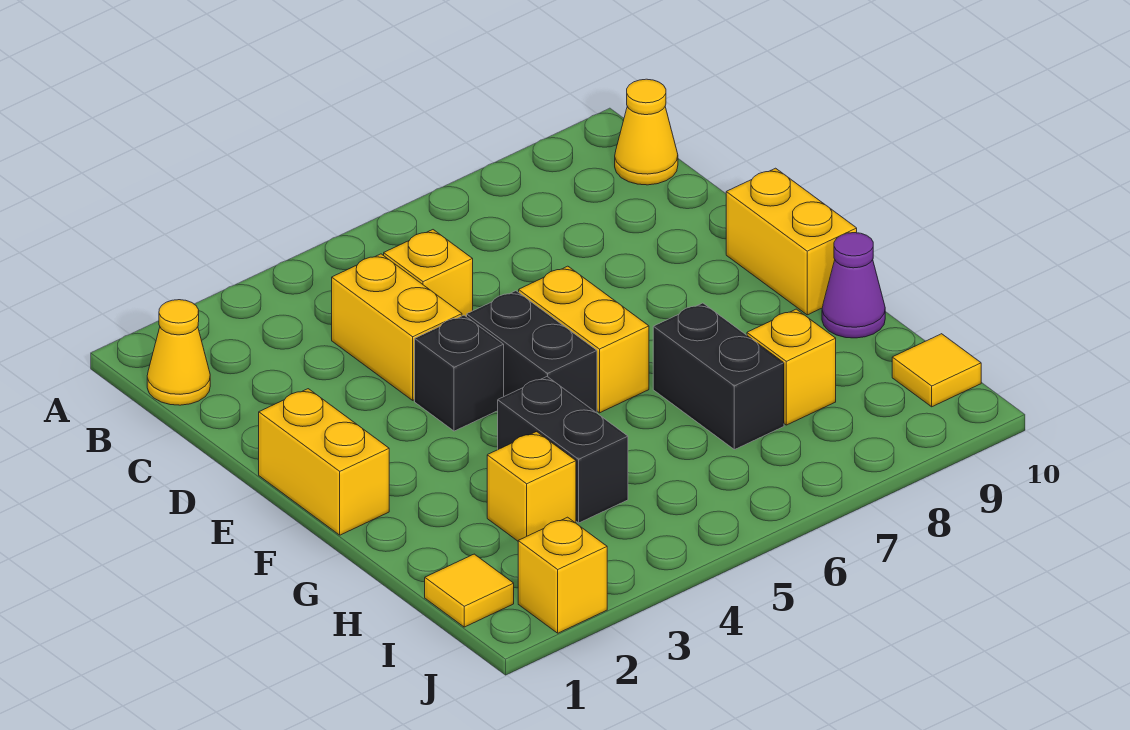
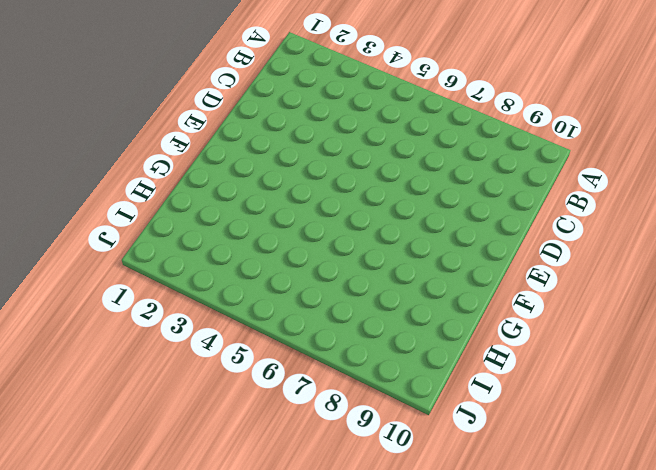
none -> yellow cone B1 level 1
none -> yellow cone B10 level 1
none -> yellow brick C4:D4 level 1

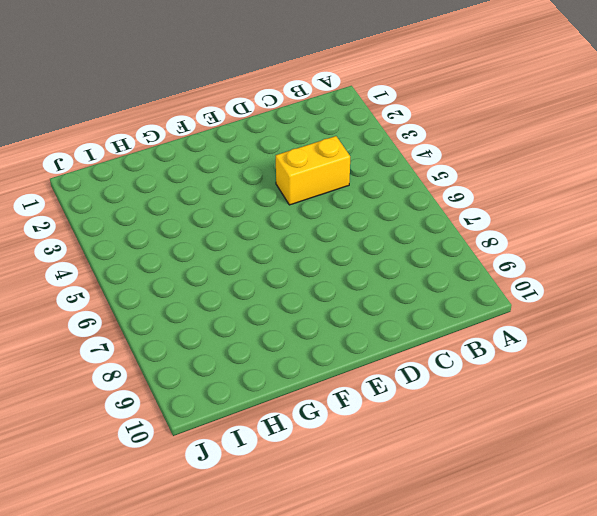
none -> yellow cone B1 level 1
none -> yellow cone B10 level 1
none -> yellow brick C5 level 1

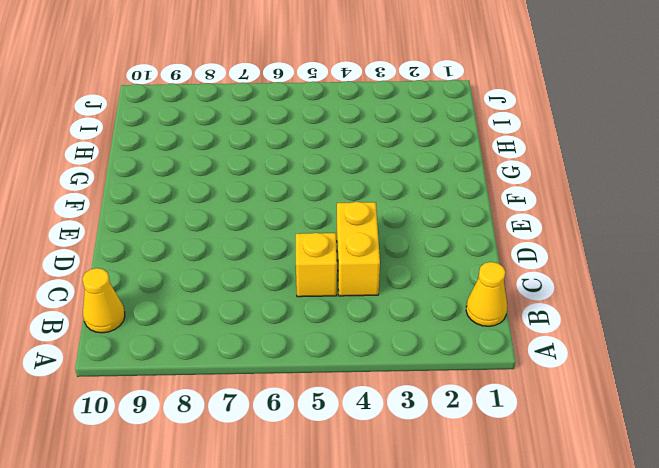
none -> yellow brick E1:F1 level 1
none -> black brick E4 level 1
none -> black brick E5:F5 level 1

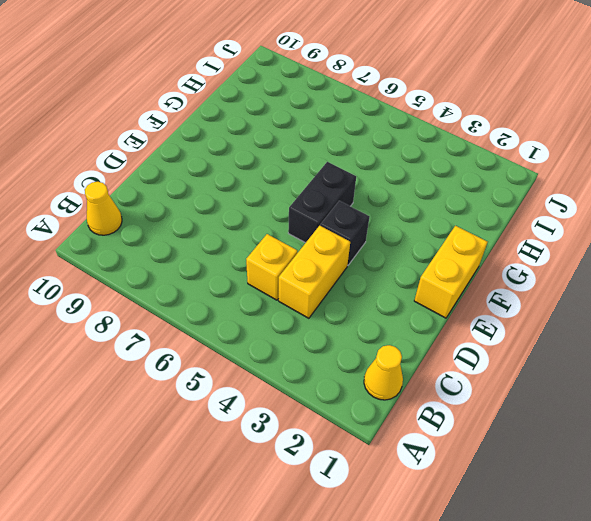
none -> yellow brick E6:F6 level 1
none -> yellow brick E10:F10 level 1
none -> black brick G4:H4 level 1

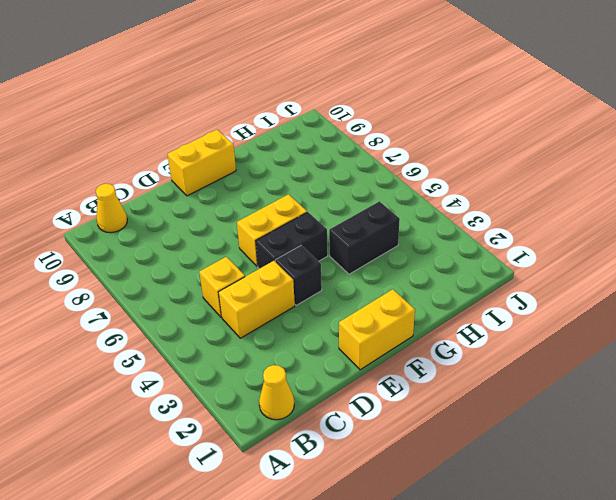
none -> black brick G7:H7 level 1
none -> purple cone G10 level 1
none -> yellow brick H3 level 1

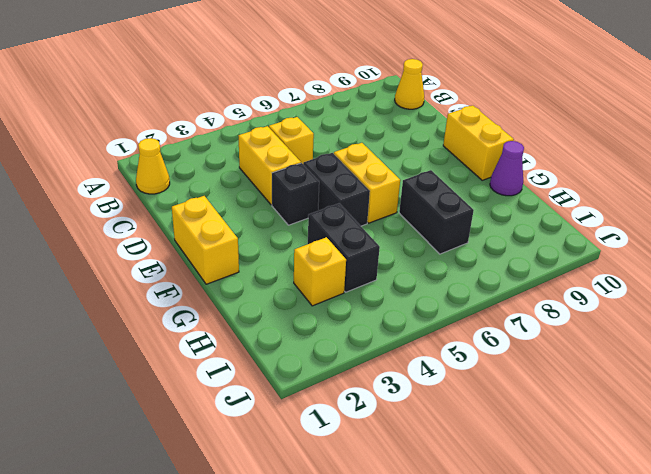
none -> yellow brick H8 level 1
none -> yellow tile I1 level 1
none -> yellow tile I10 level 1

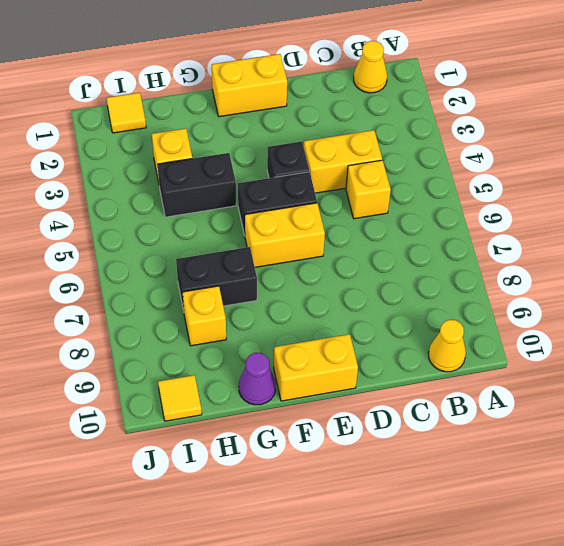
none -> yellow brick J2 level 1

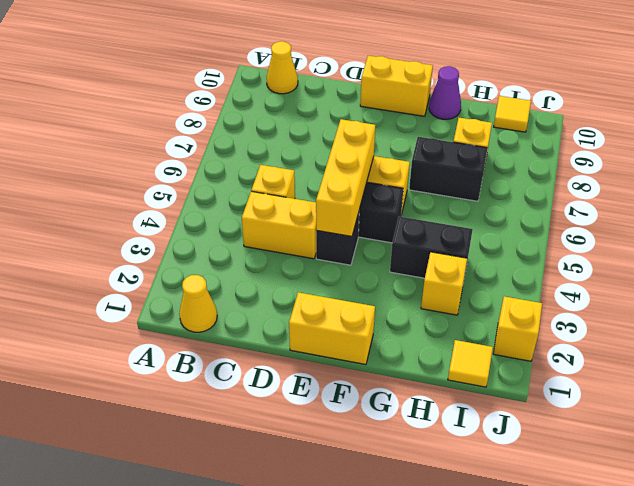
yellow brick E4:E6 level 2 -> none

